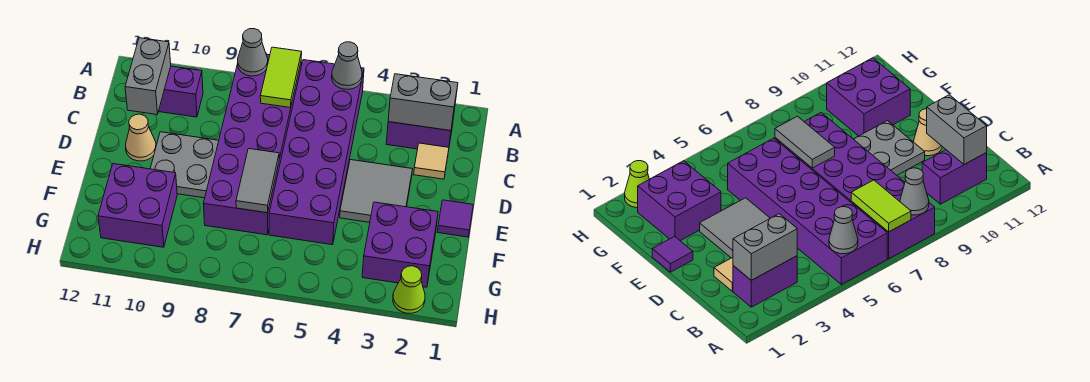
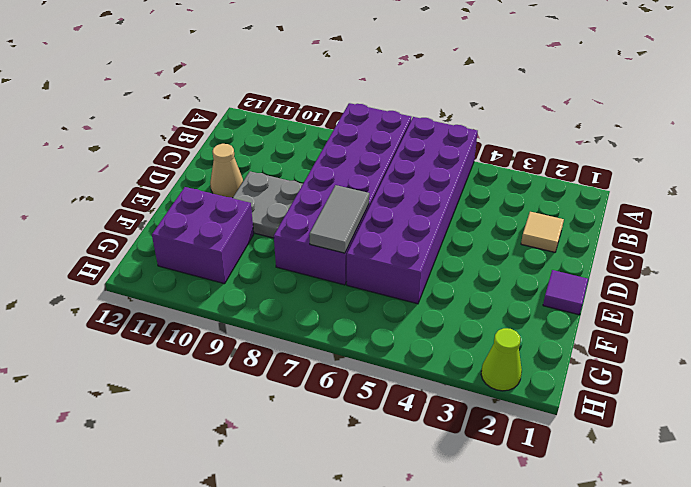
none -> purple brick B2:B3 level 1
none -> purple brick B10:B11 level 1
none -> grey tile D3:E4 level 1

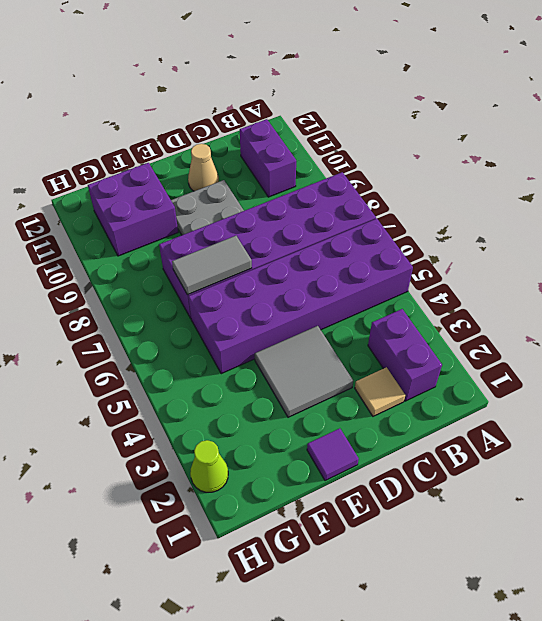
none -> purple brick F2:G3 level 1
none -> grey cone A5 level 2
none -> lime tile A7:B7 level 2

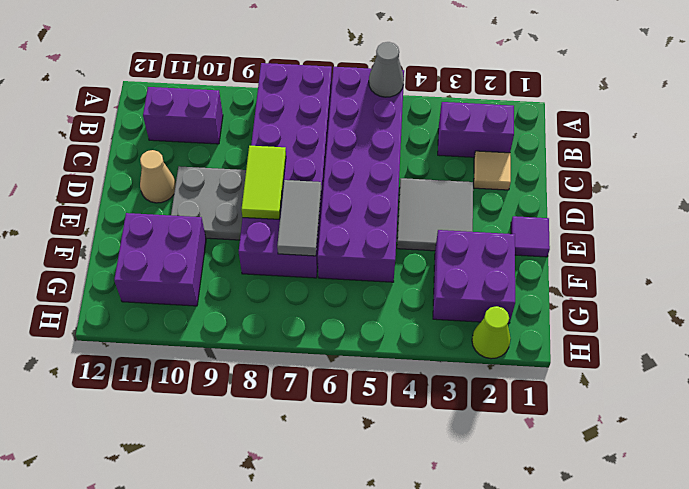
lime tile D8:E8 level 2 -> lime tile A7:B7 level 2
none -> grey cone A8 level 2
none -> grey brick B2:B3 level 2
none -> grey brick B11:C11 level 2

